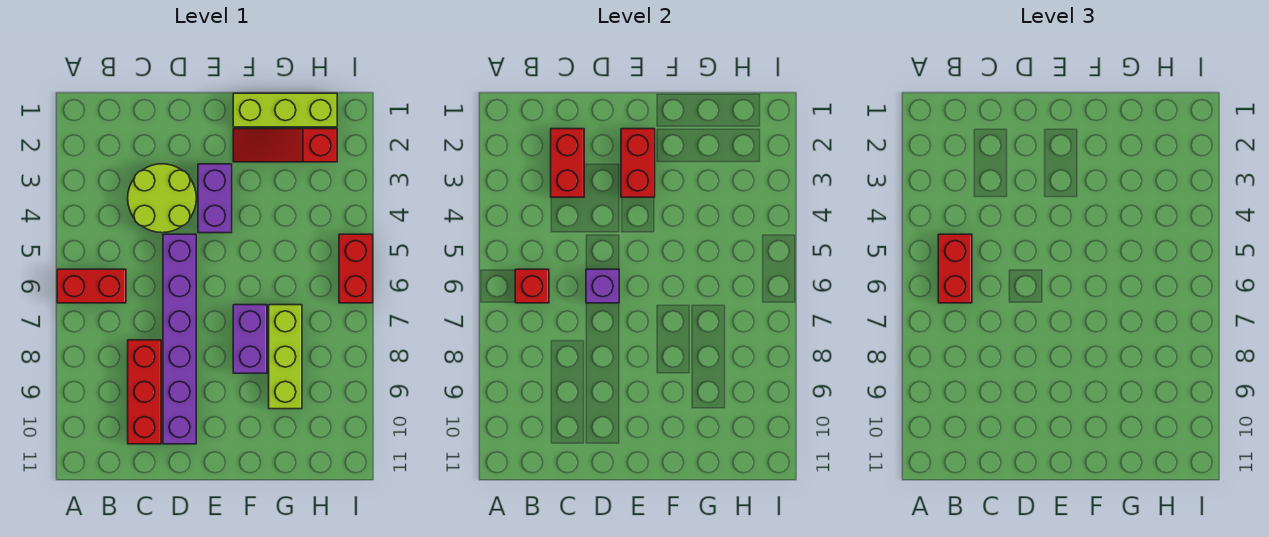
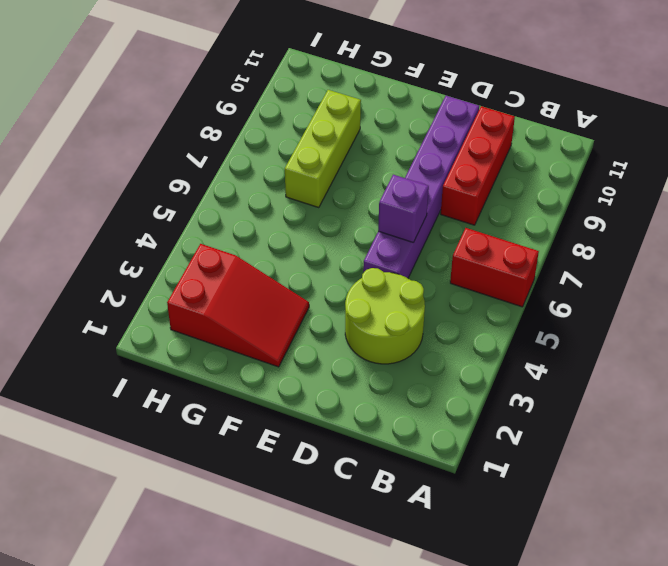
red slope F2:H3 level 1 top H -> red slope F2:H2 level 1 top H
none -> purple brick E3:E4 level 1
none -> lime brick F1:H1 level 1
none -> purple brick F7:F8 level 1

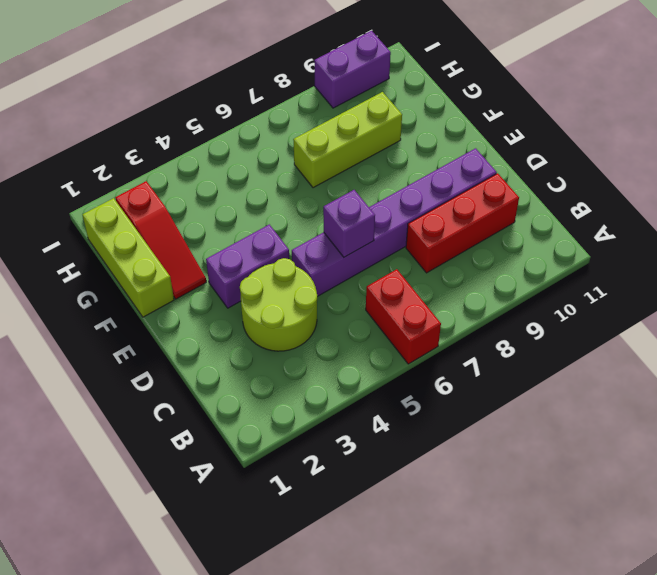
purple brick I9:I10 level 1 -> purple brick F7:F8 level 1
none -> red brick I5:I6 level 1
none -> red brick B6 level 2
none -> red brick C2:C3 level 2

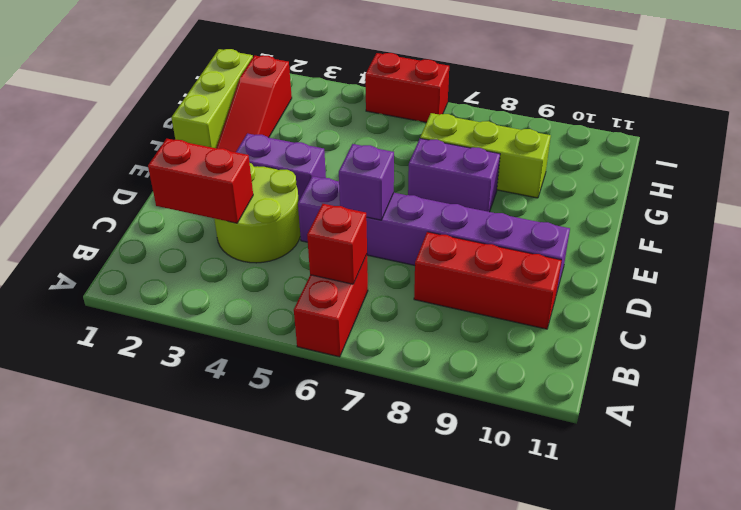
none -> red brick E2:E3 level 2
none -> red brick B5:B6 level 3

